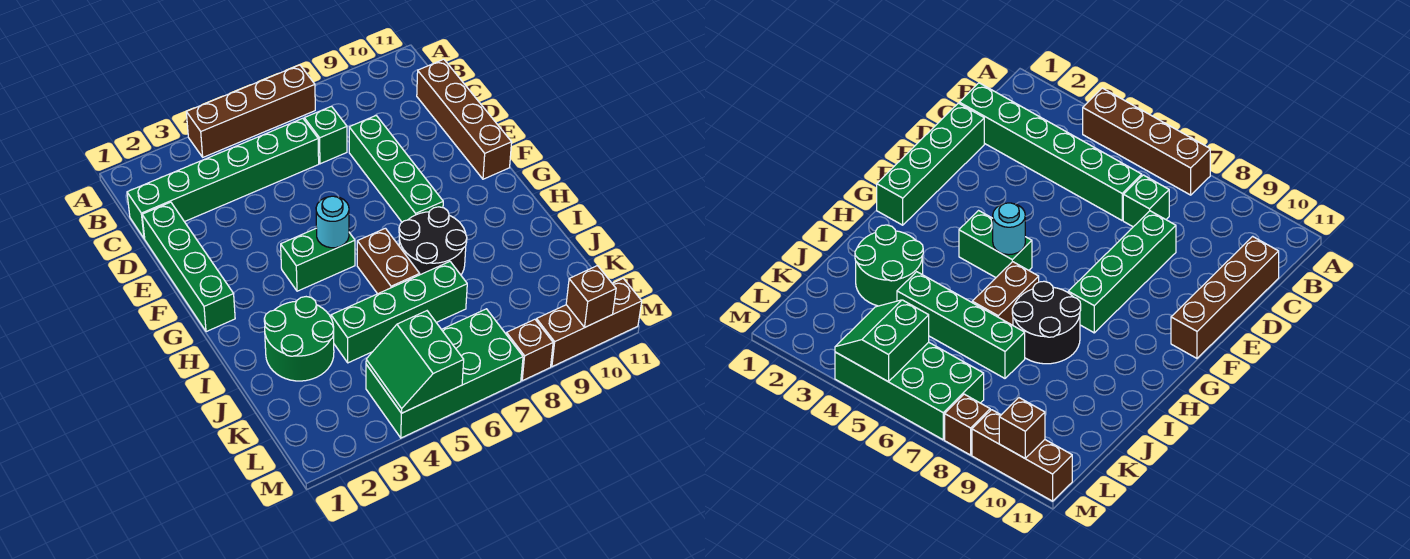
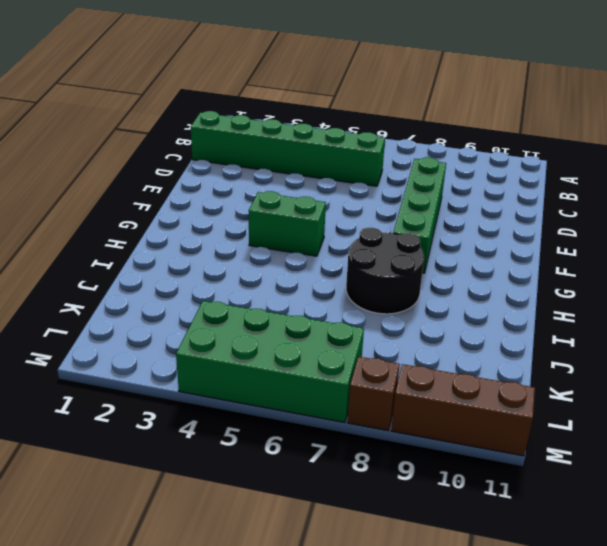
none -> brown brick A4:A7 level 1
none -> green brick C7 level 1
none -> brown brick C11:F11 level 1

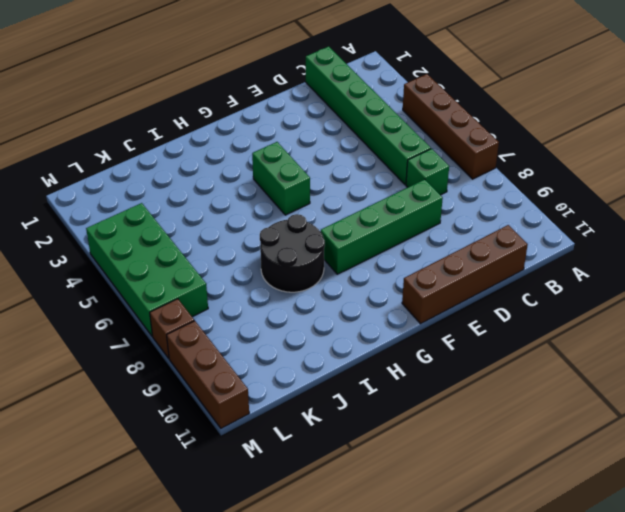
none -> green brick D1:G1 level 1
none -> brown brick H6:I6 level 1
none -> green round brick I2:J3 level 1

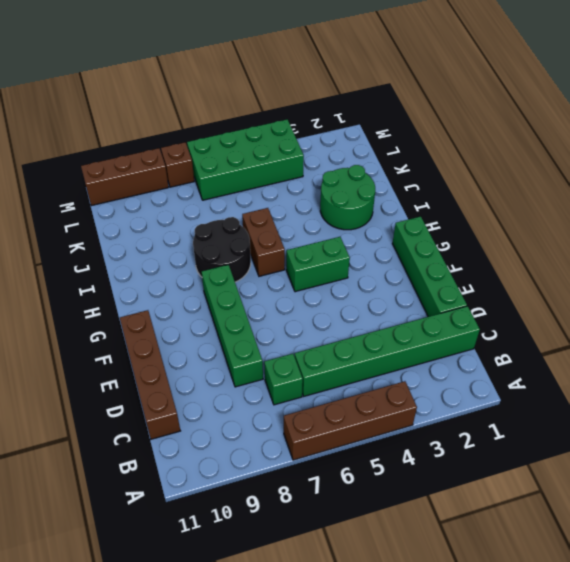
none -> green brick J4:J7 level 1
none -> cyan round brick G5 level 2
none -> green slope L4:M5 level 2 top 5

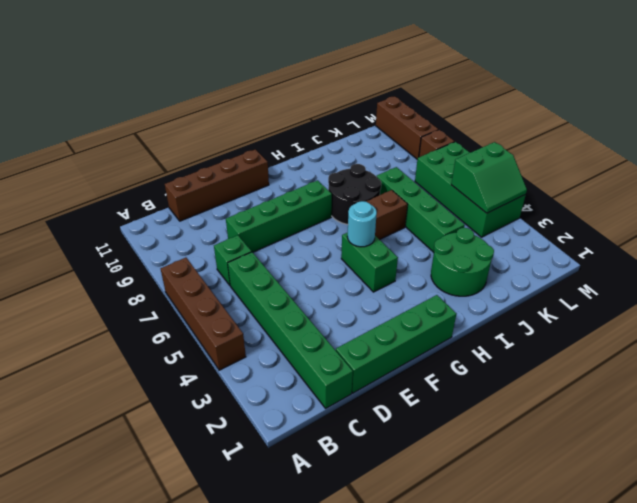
none -> brown brick M10 level 2

